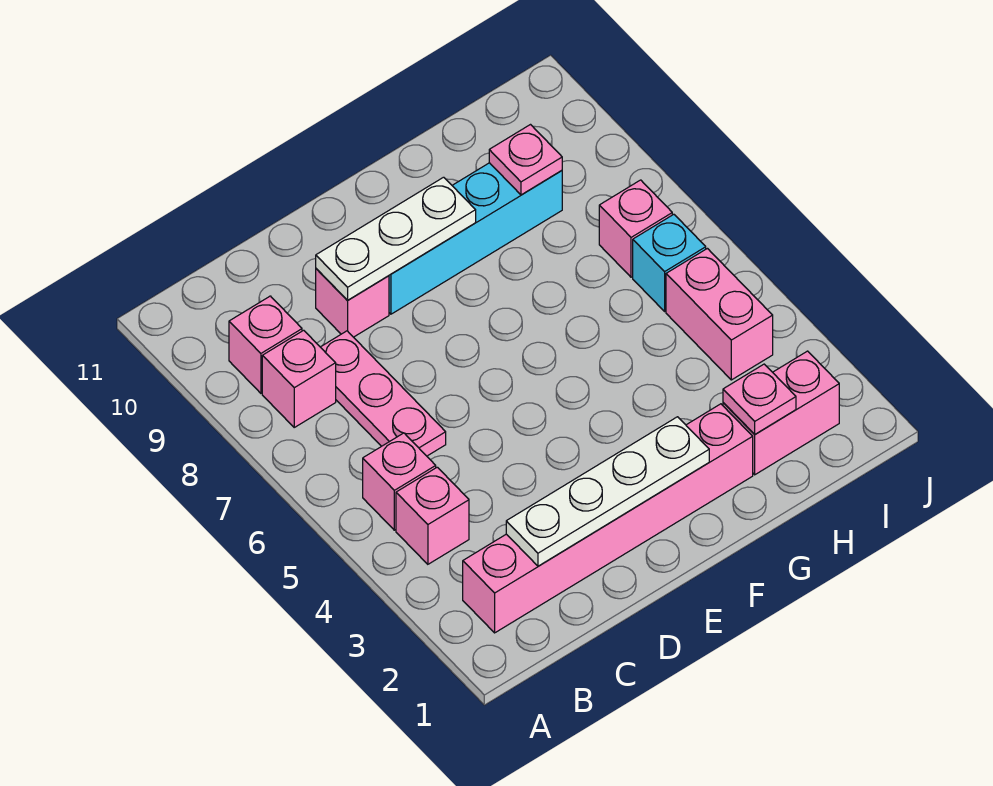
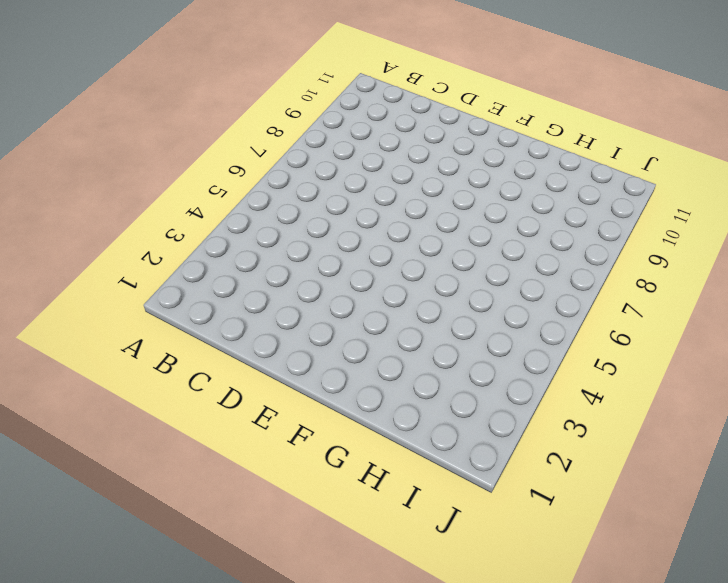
none -> pink brick B2:G2 level 1
none -> pink brick B4 level 1
none -> pink brick B5 level 1

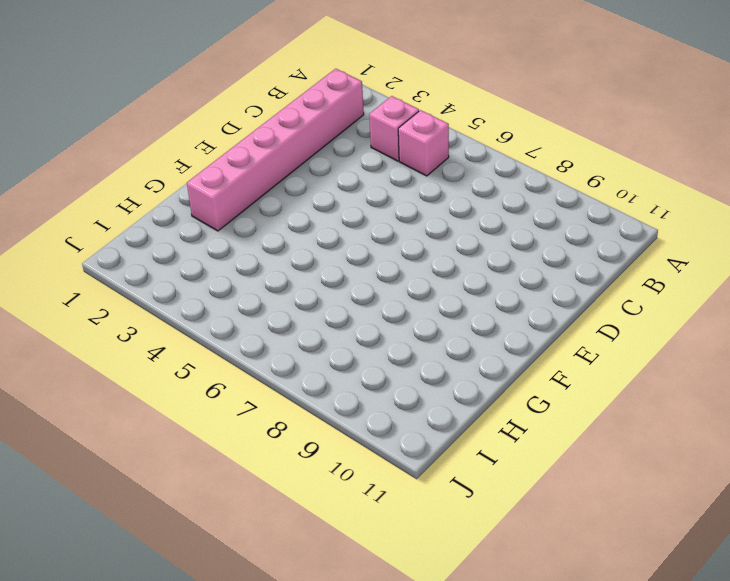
none -> pink brick B8 level 1
none -> pink brick B9 level 1
none -> pink plate C6:C8 level 1

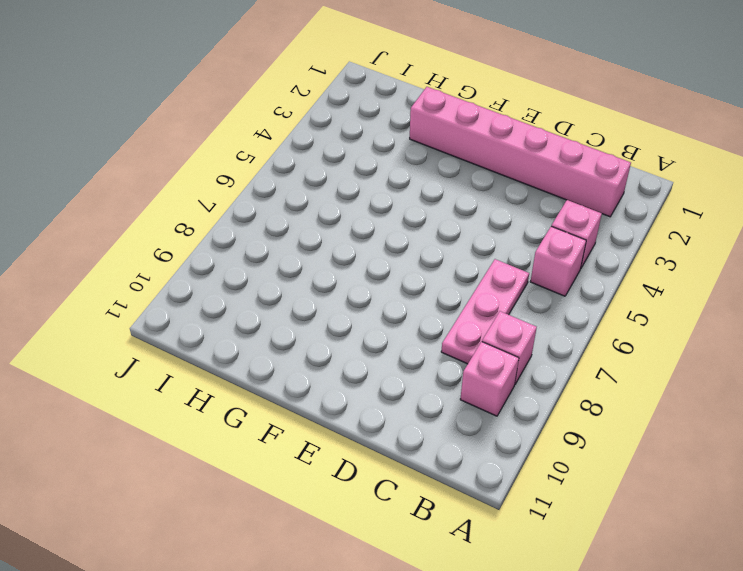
none -> pink brick D9 level 1
none -> cyan brick E9:H9 level 1
none -> pink brick H2:I2 level 1

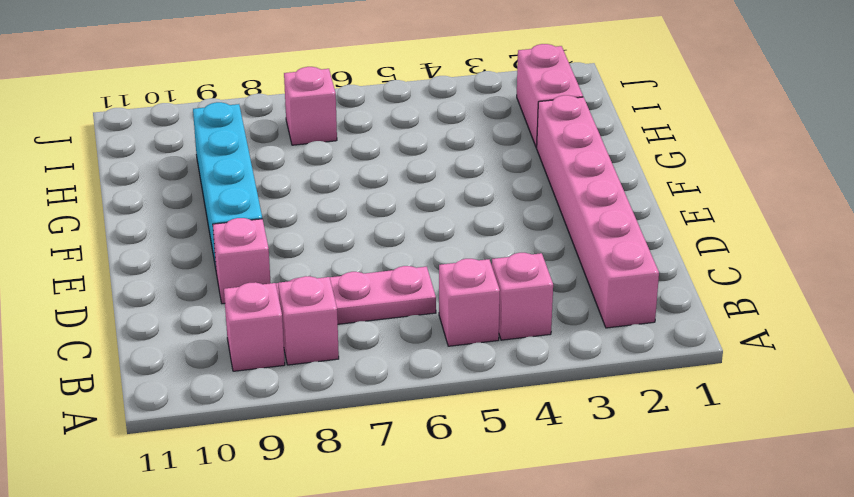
none -> pink brick I4:I5 level 1
none -> cyan brick I6 level 1
none -> white plate C2:F2 level 2

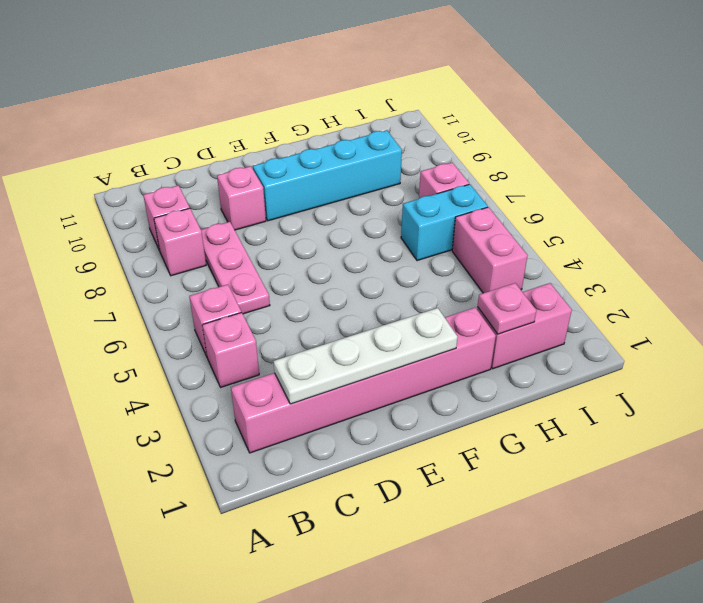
cyan brick H6:I6 level 1 -> cyan brick I6 level 1
none -> white plate D9:F9 level 2
none -> pink plate H9 level 2

